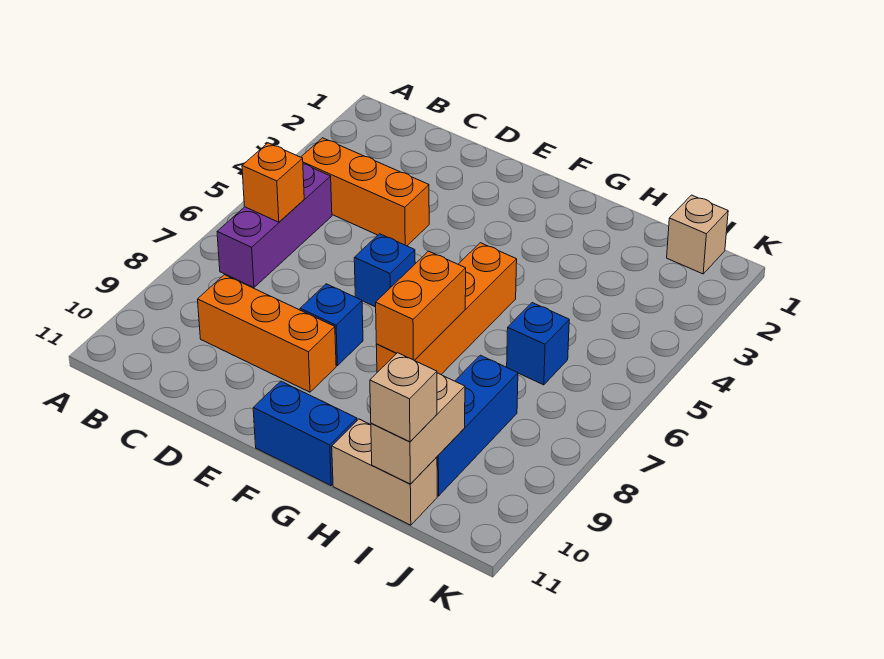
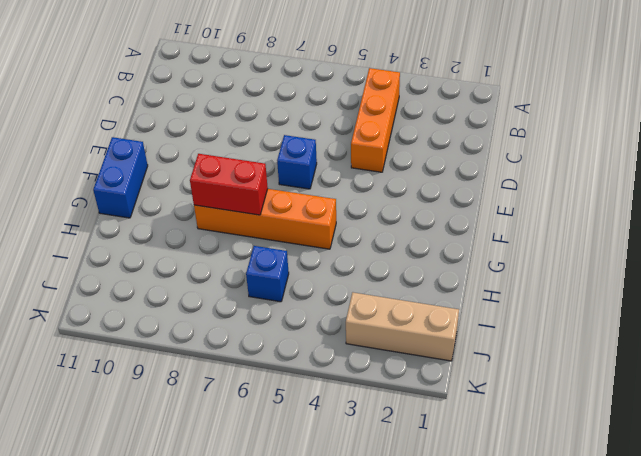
red brick G7:G8 level 2 -> orange brick G7:G8 level 2
tan brick J1:J3 level 1 -> tan brick J1 level 1
none -> purple brick B5:B7 level 1
none -> orange brick C9:E9 level 1
none -> blue brick E8 level 1

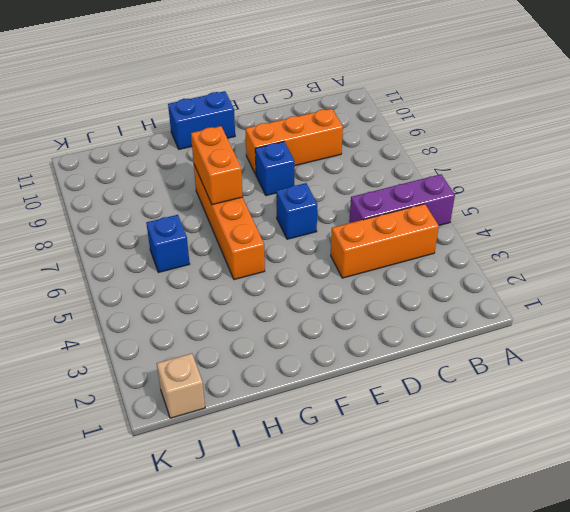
purple brick A5:C5 level 1 -> purple brick B5:B7 level 1
none -> tan brick H11:I11 level 1
none -> blue brick I8:I10 level 1
none -> orange brick B6 level 2

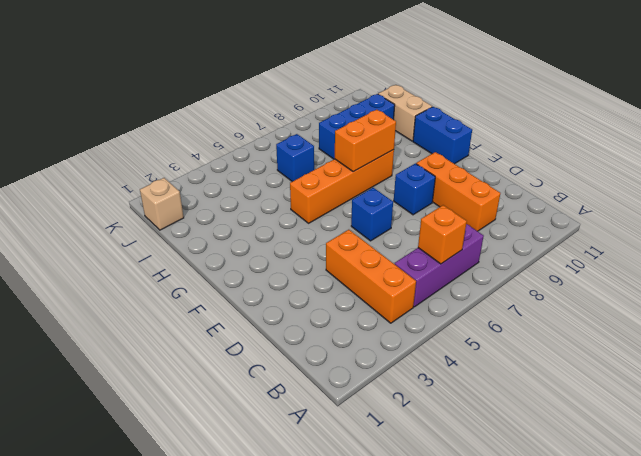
none -> tan brick I10:I11 level 2
none -> tan brick I11 level 3

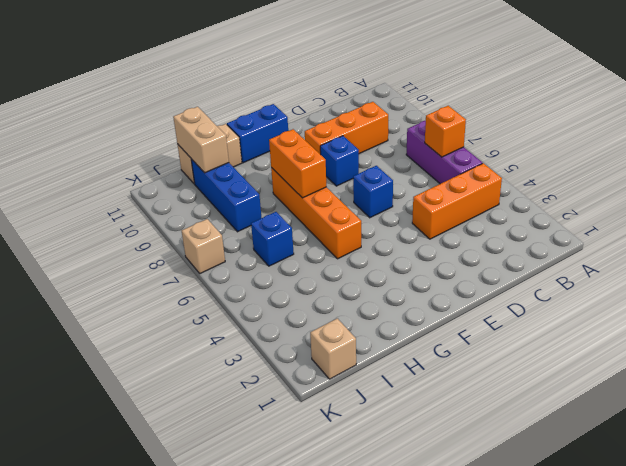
tan brick K7 level 1 -> tan brick I11 level 3

